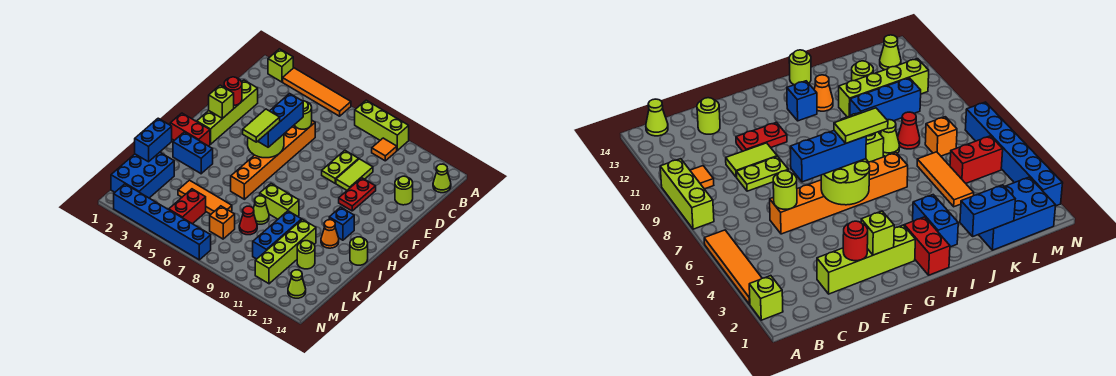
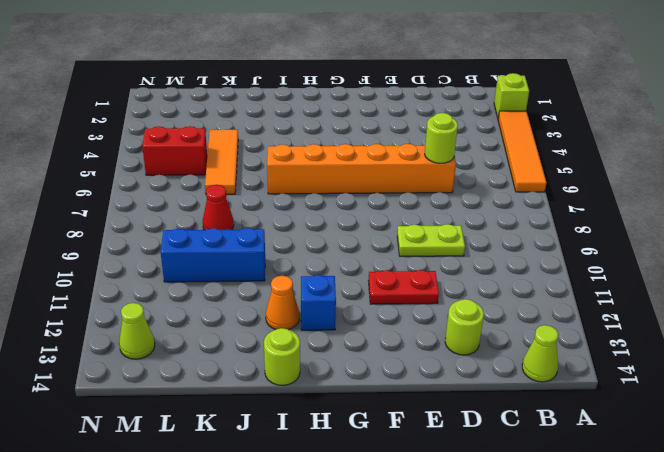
none -> lime brick A8:A10 level 1
none -> orange tile B10 level 1
none -> lime brick D2:G2 level 1
none -> lime tile D10:E10 level 1

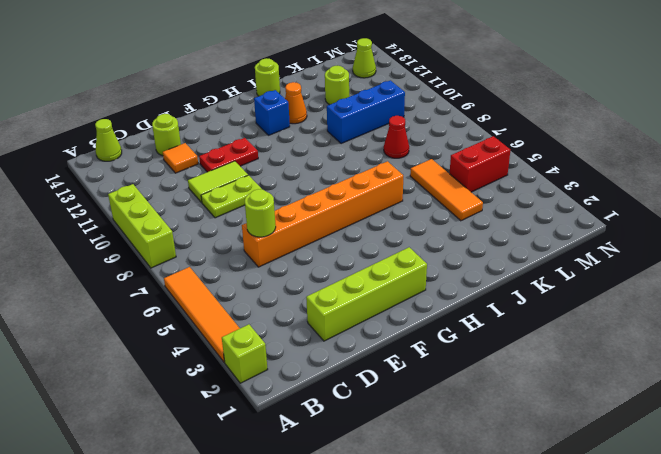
orange tile D12 level 1 -> orange tile B10 level 1
none -> red brick H1:H2 level 1
none -> blue brick I2:I3 level 1
none -> lime brick I8:I9 level 1
none -> lime cone J8 level 1

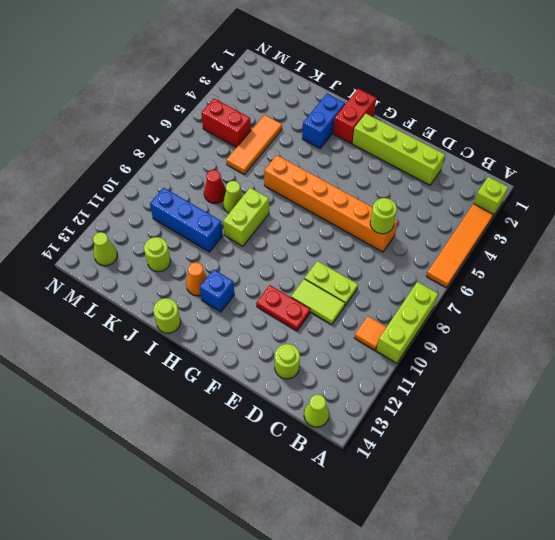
none -> lime brick J11:M11 level 1
none -> blue brick K1:M2 level 1
none -> orange brick L7 level 1
none -> blue brick N2:N7 level 1

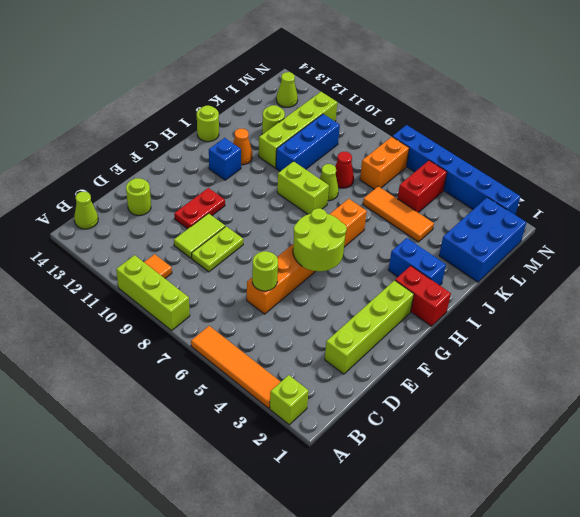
orange brick L7:M7 level 1 -> orange brick L7 level 1
none -> red round brick E2 level 2
none -> lime brick F2 level 2
none -> blue brick J1:K1 level 2
none -> blue brick E6:G6 level 3

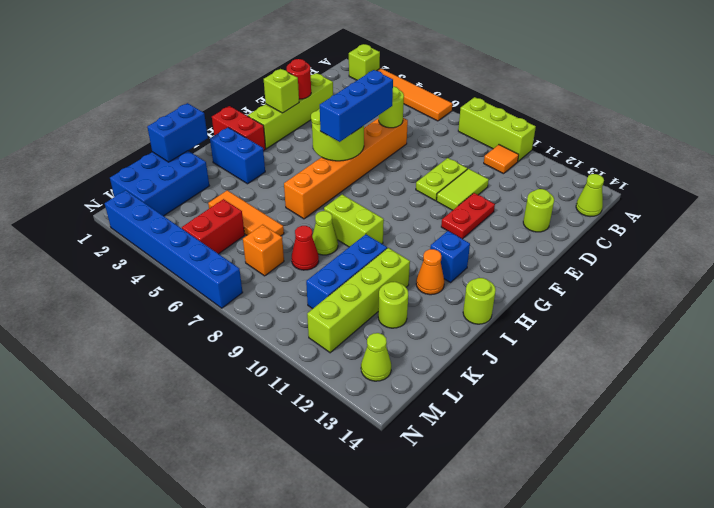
none -> lime tile G6:H6 level 4

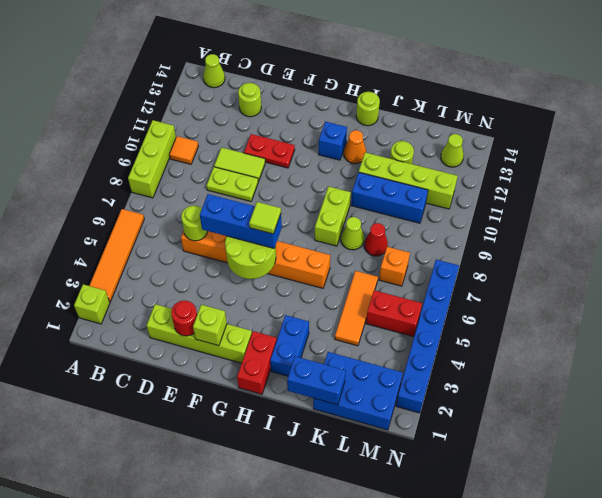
lime tile G6 level 4 -> lime tile G6:H6 level 4

